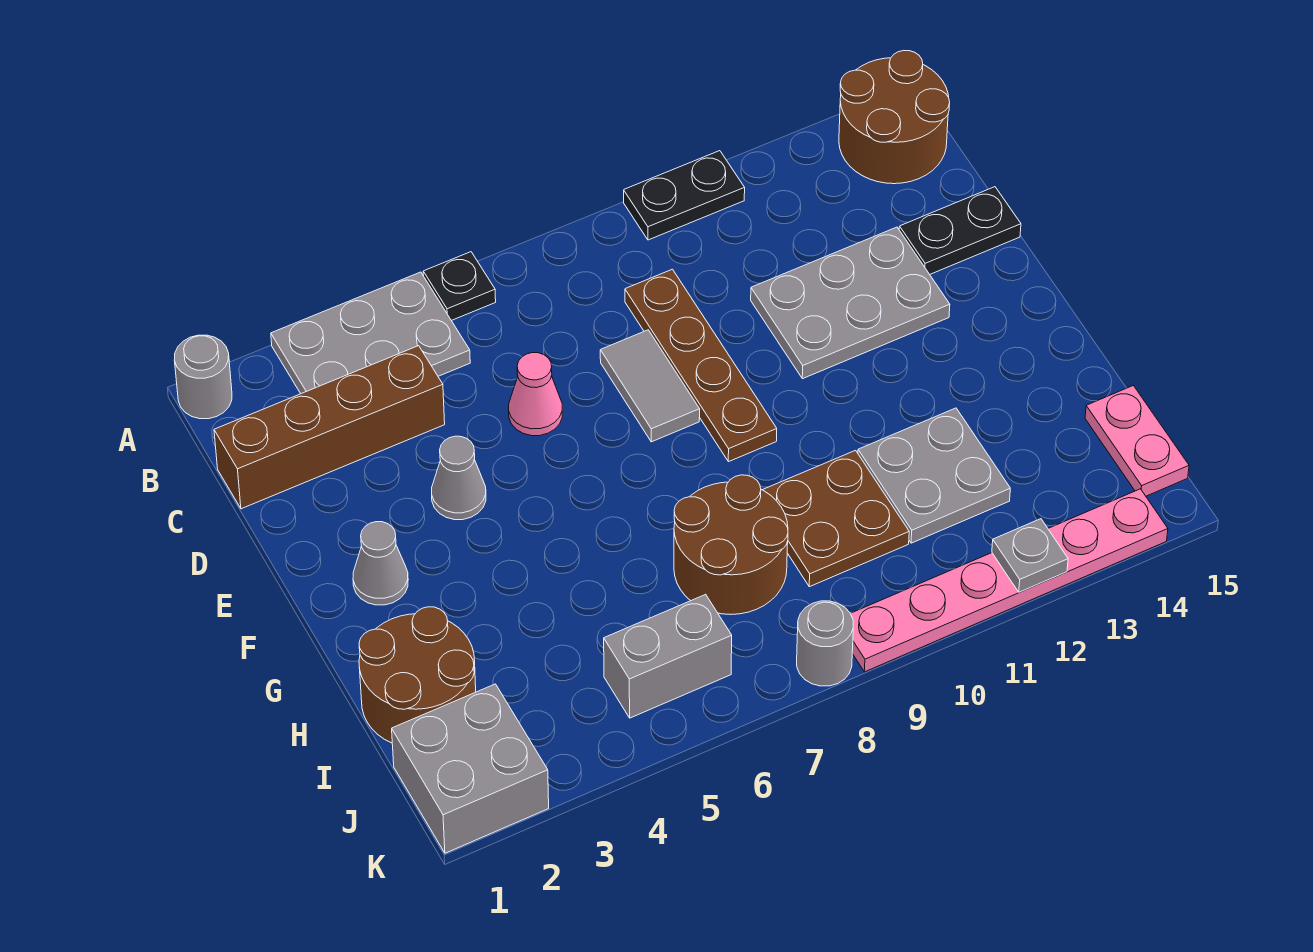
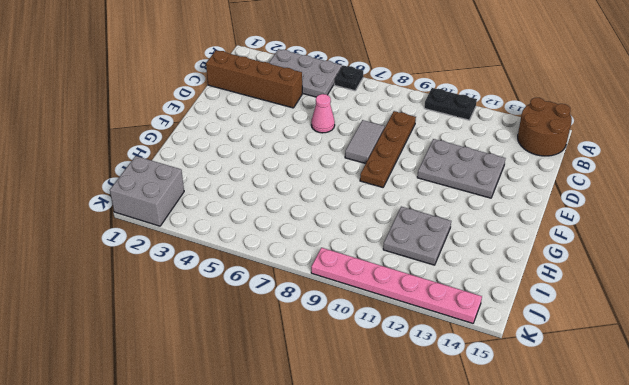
none -> grey round brick A1 level 1
none -> black plate D14:D15 level 1
none -> grey cone E4 level 1

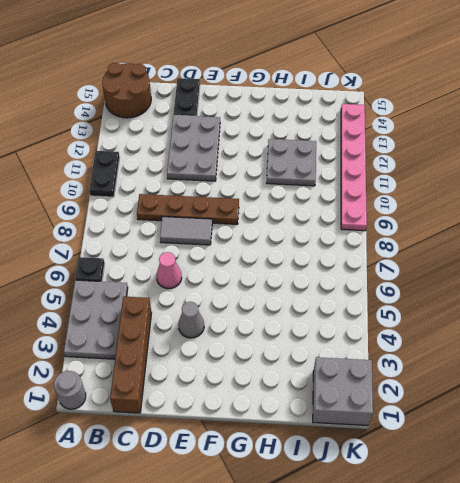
none -> grey cone F2 level 1
none -> brown round brick H1:I2 level 1
none -> brown round brick H7:I8 level 1

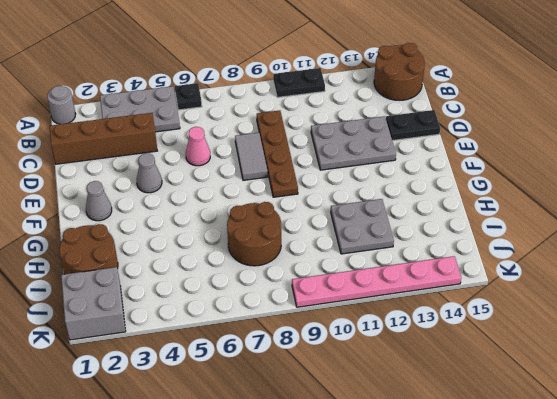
none -> brown plate H9:I10 level 1
none -> pink plate I15:J15 level 1
none -> grey brick J5:J6 level 1

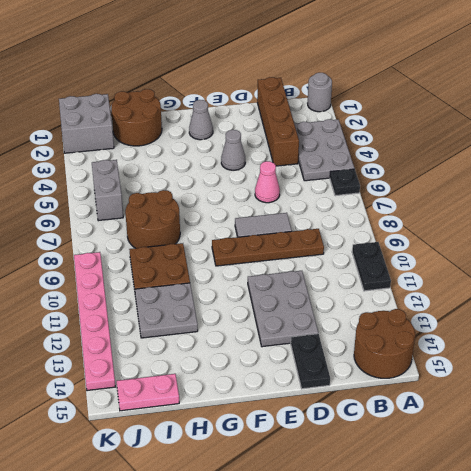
none -> grey round brick K8 level 1
none -> grey plate K12 level 2

